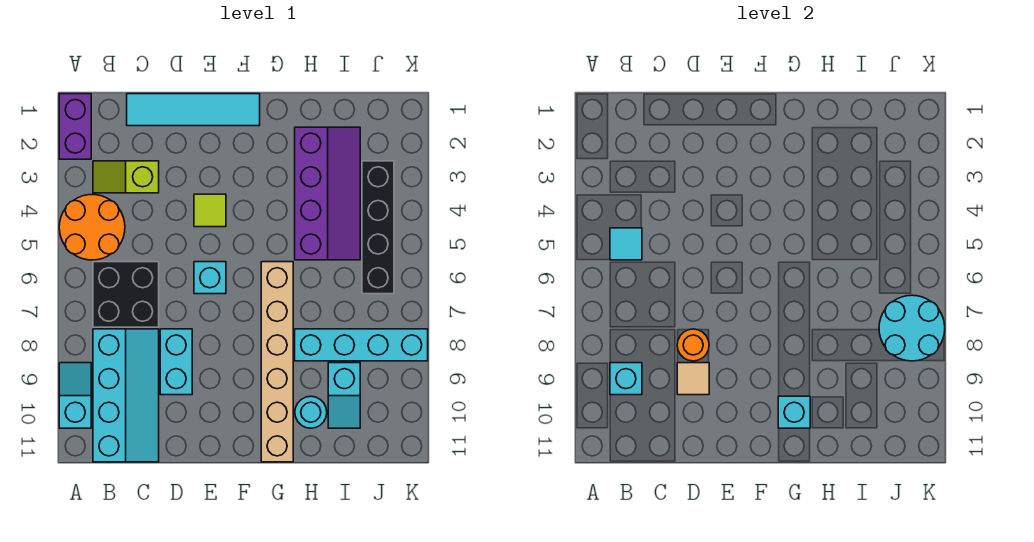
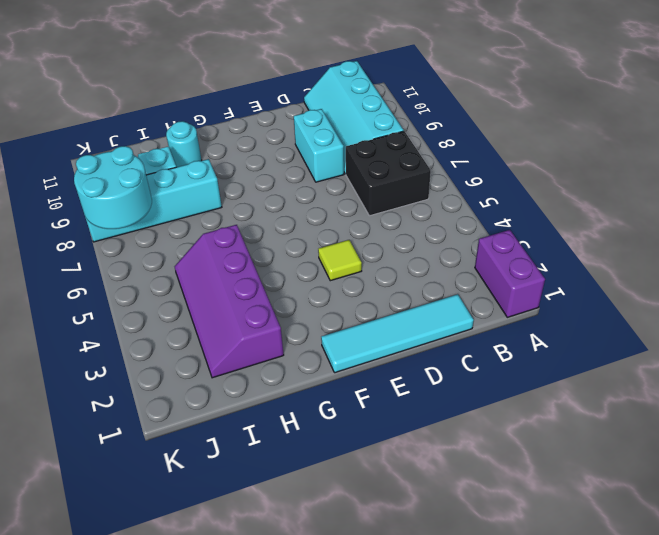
none -> orange round brick A4:B5 level 1
none -> cyan slope A9:A10 level 1 top 10
none -> lime slope B3:C3 level 1 top C

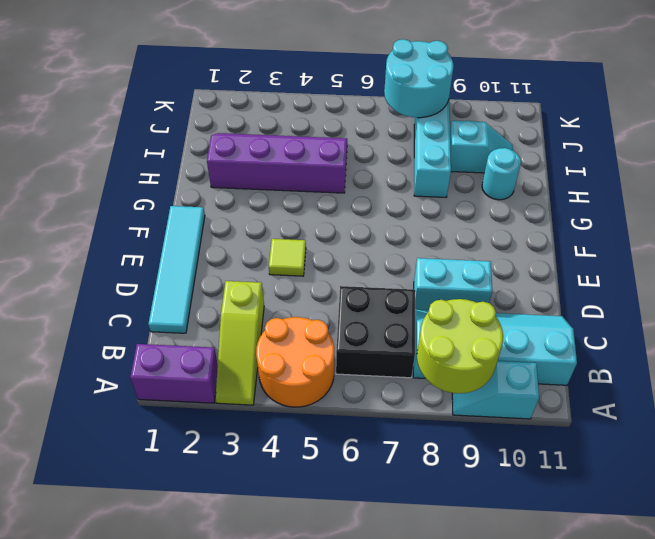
lime slope A3:C3 level 1 top C -> lime slope B3:C3 level 1 top C
lime round brick A8:B9 level 2 -> cyan brick B9 level 2
none -> cyan brick E6 level 1
none -> tan brick G6:G11 level 1
none -> black brick J3:J6 level 1

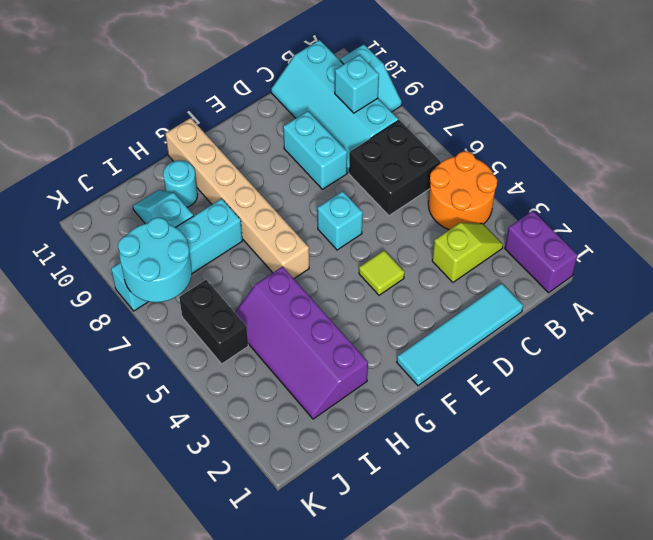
black brick J5:J6 level 1 -> black brick J3:J6 level 1
none -> cyan tile B5 level 2
none -> orange round brick D8 level 2
none -> tan tile D9 level 2

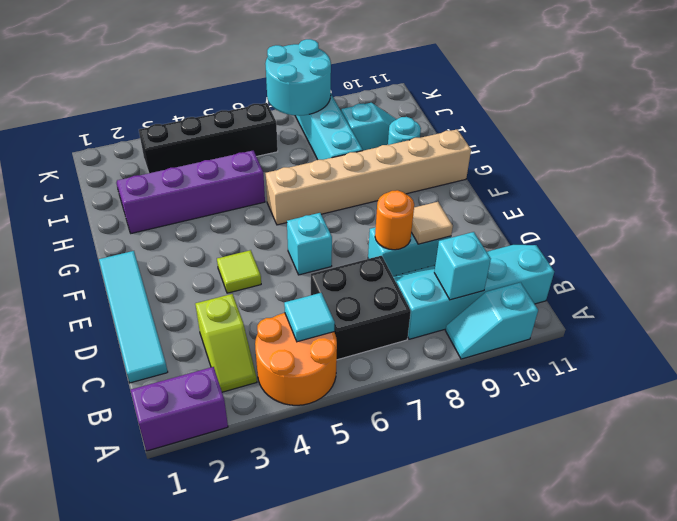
none -> cyan brick G10 level 2

